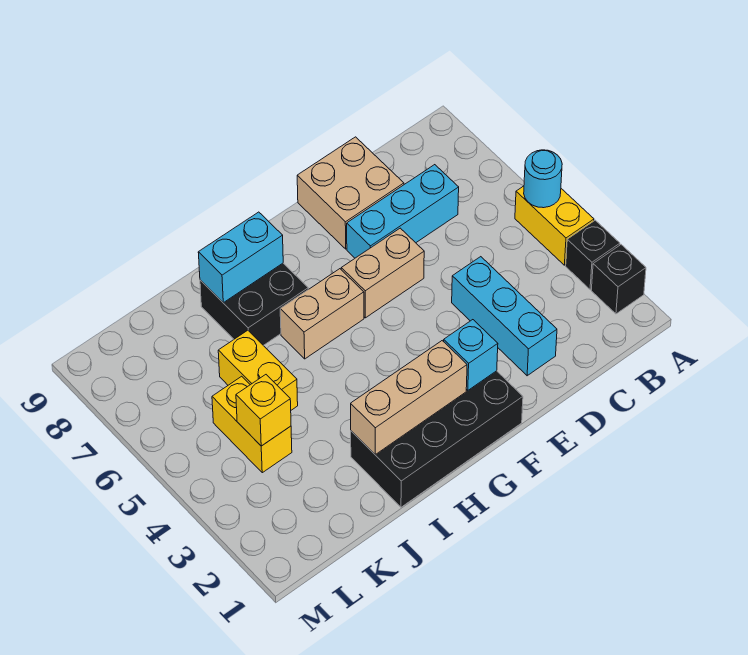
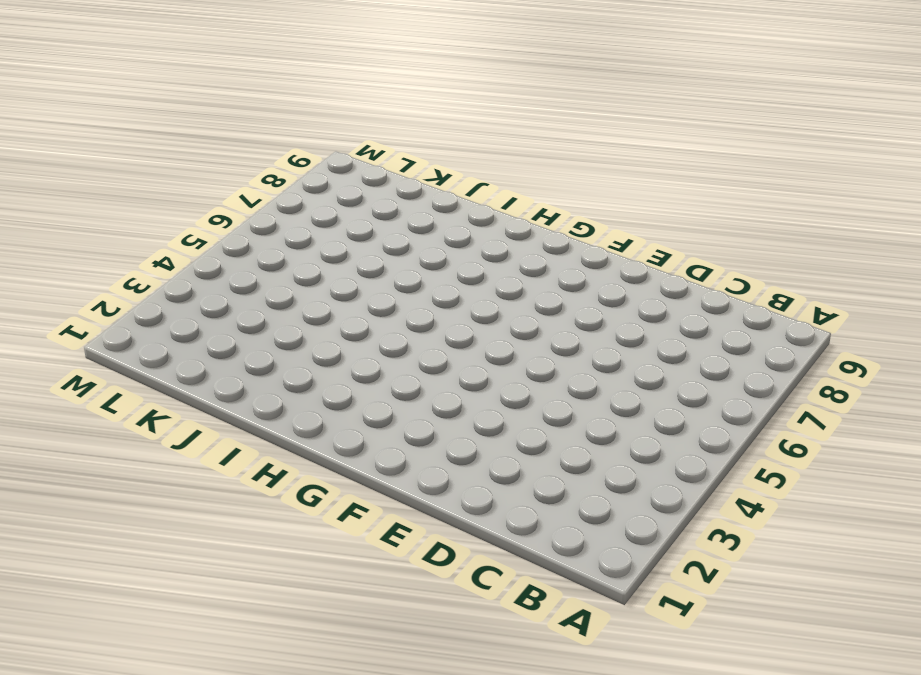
none -> black brick A2 level 1
none -> black brick A3 level 1
none -> yellow brick A4:A5 level 1

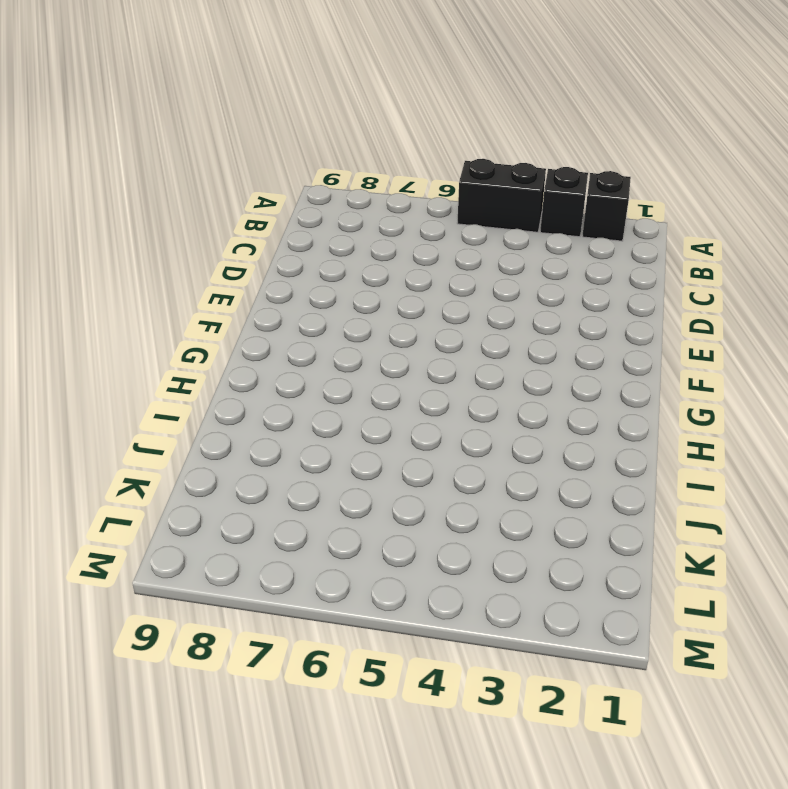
black brick A4:A5 level 1 -> yellow brick A4:A5 level 1
none -> cyan brick C7:E7 level 1
none -> cyan brick D2:D4 level 1
none -> tan brick D8:E9 level 1

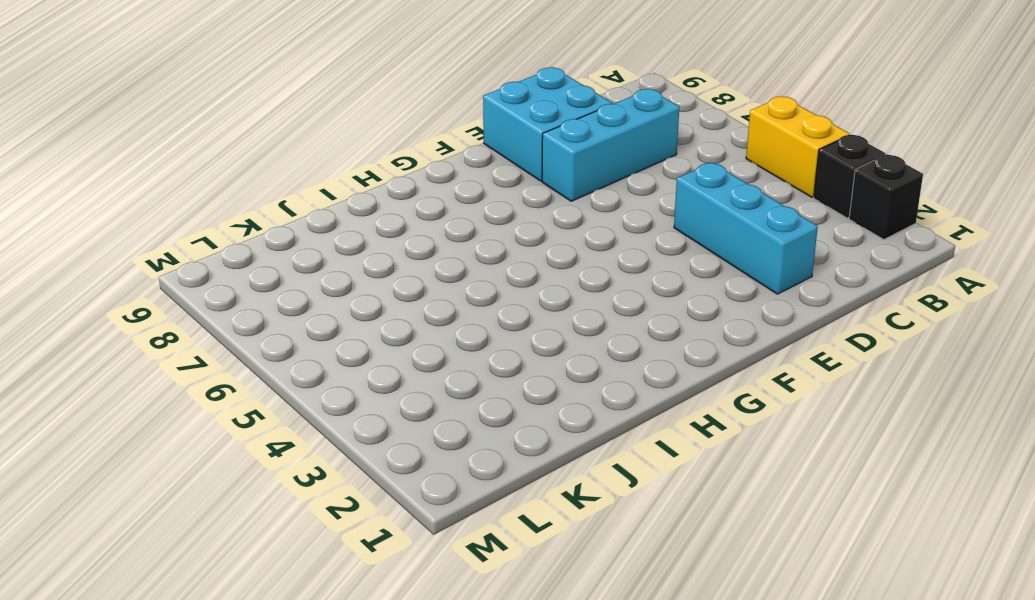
cyan brick D8:E9 level 1 -> tan brick D8:E9 level 1
none -> tan brick E6:F6 level 1
none -> black brick F1:I2 level 1
none -> tan brick G6:H6 level 1

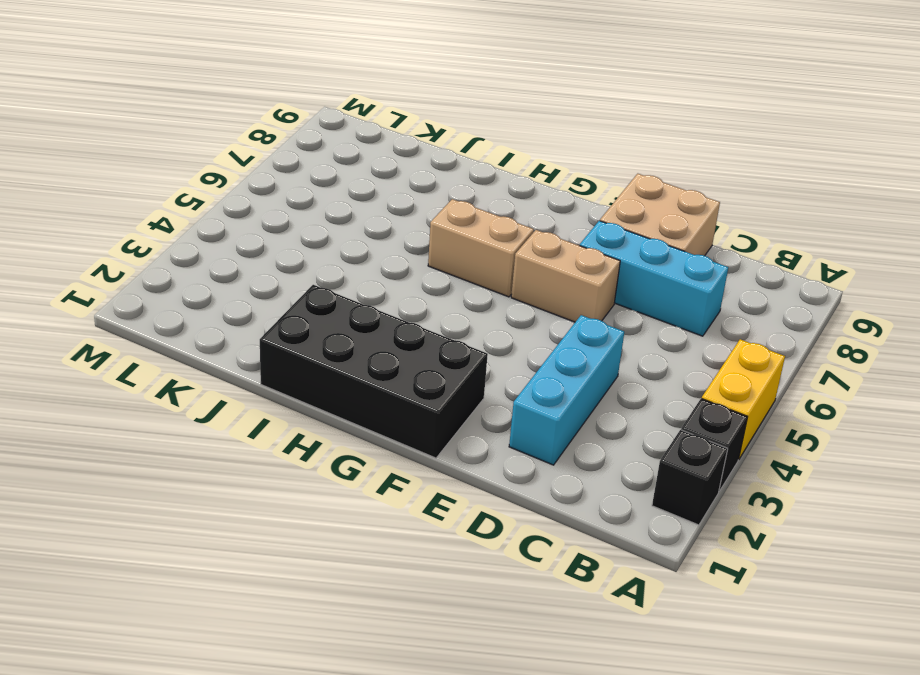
none -> black brick H7:I8 level 1
none -> yellow brick J5:J6 level 1
none -> yellow brick K4:K5 level 1

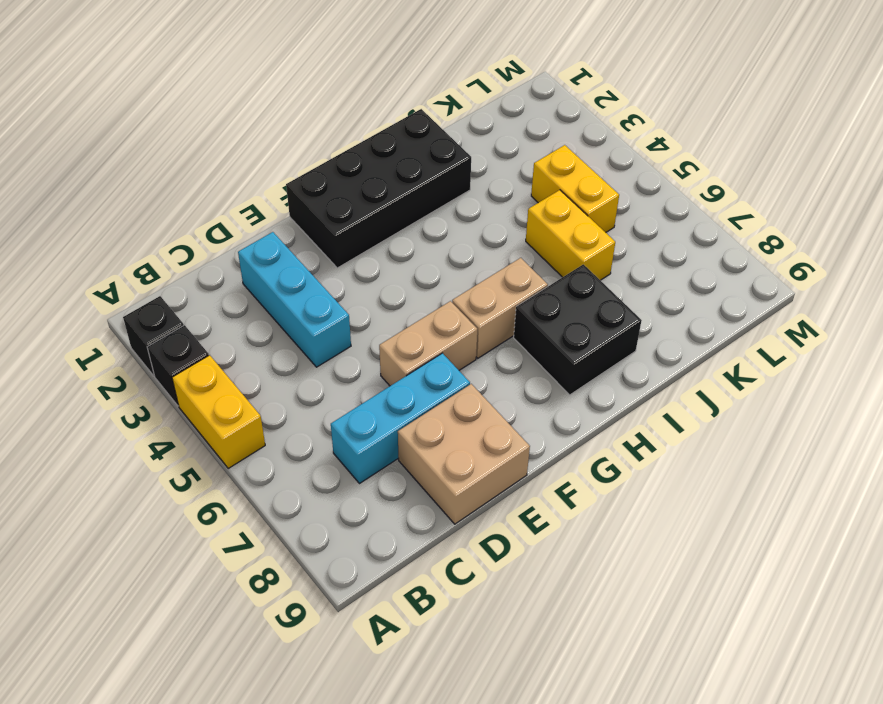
none -> cyan round brick A5 level 2
none -> cyan brick F2 level 2
none -> tan brick G2:I2 level 2

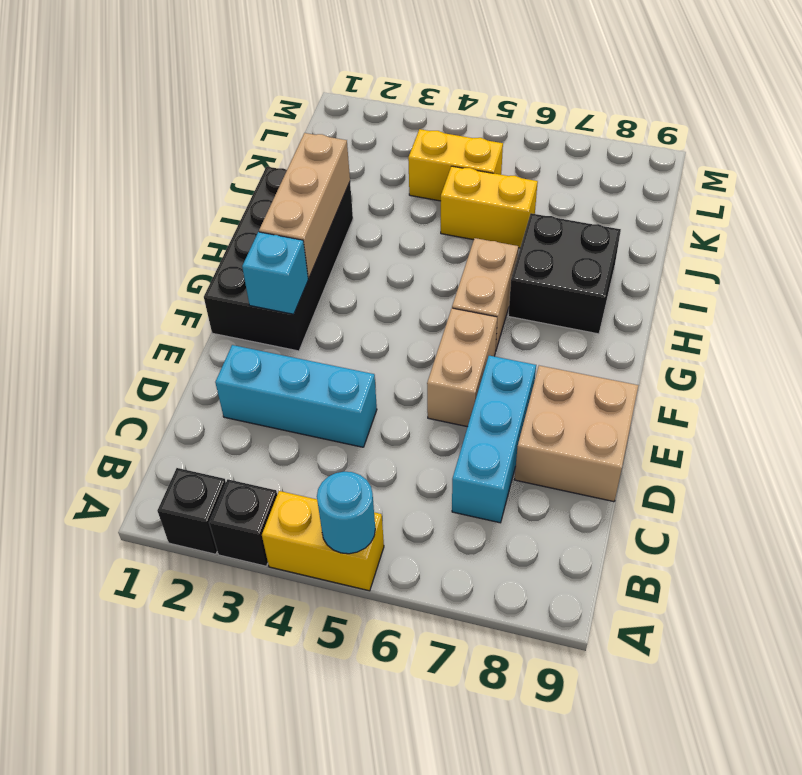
none -> cyan brick H8:I8 level 2
none -> yellow brick K4 level 2

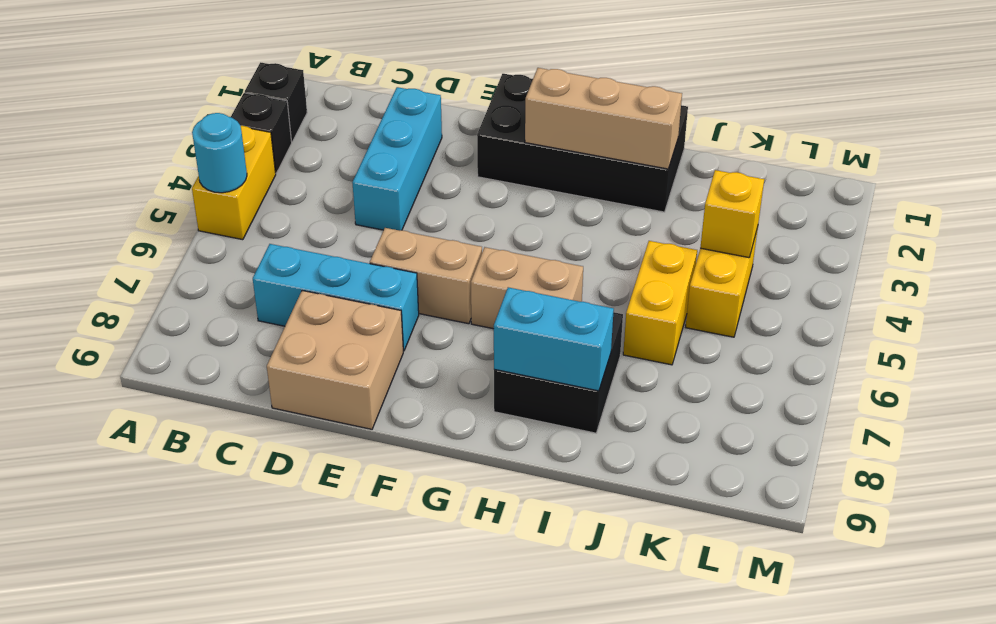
none -> cyan brick F2 level 2

